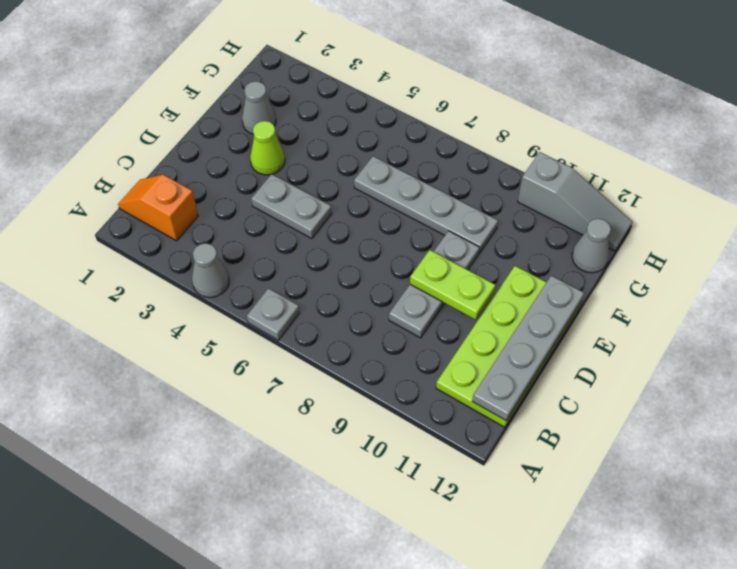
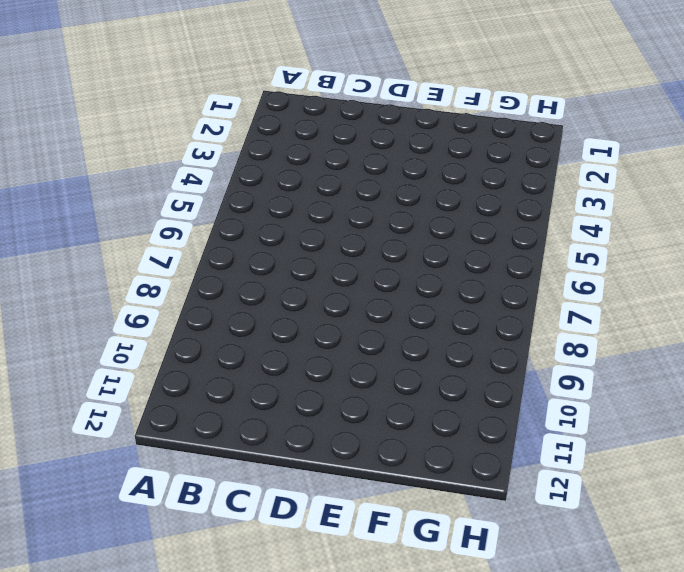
none -> grey cone A4 level 1
none -> grey plate A6 level 1
none -> orange slope B1:B2 level 1 top 2

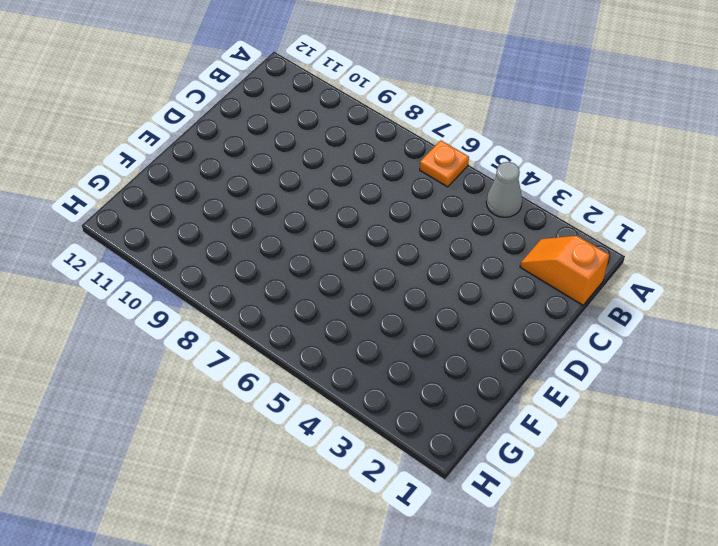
orange plate A6 level 1 -> grey plate A6 level 1
orange slope B1:B2 level 1 top 1 -> orange slope B1:B2 level 1 top 2
none -> lime plate B11:E12 level 1
none -> grey plate C9:E9 level 1
none -> grey plate D4:D5 level 1

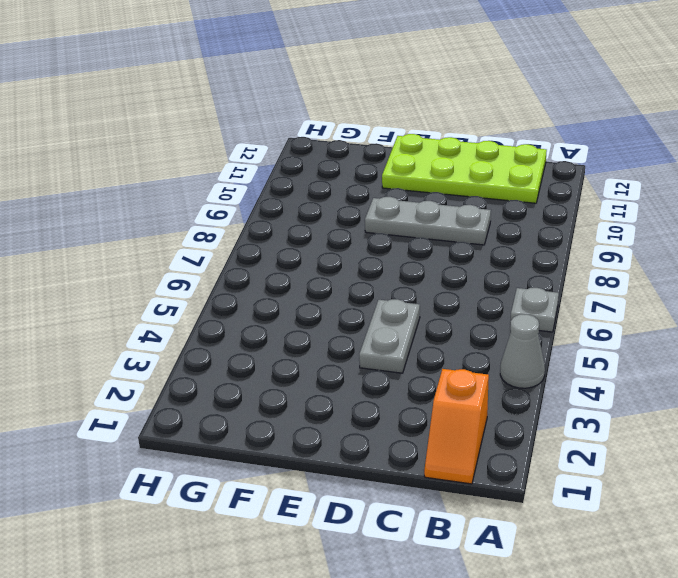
none -> lime cone E3 level 1
none -> grey cone F2 level 1
none -> grey plate F6:F9 level 1

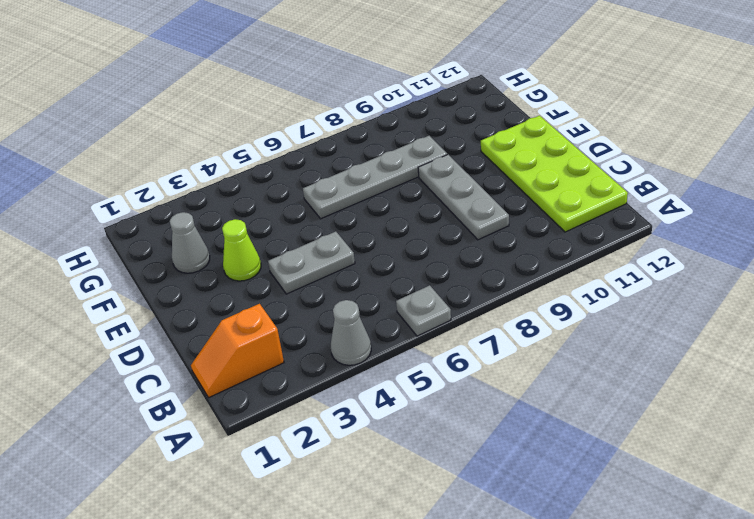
none -> grey cone G12 level 1
none -> grey slope H10:H12 level 1 top 10
none -> grey plate B12:E12 level 2

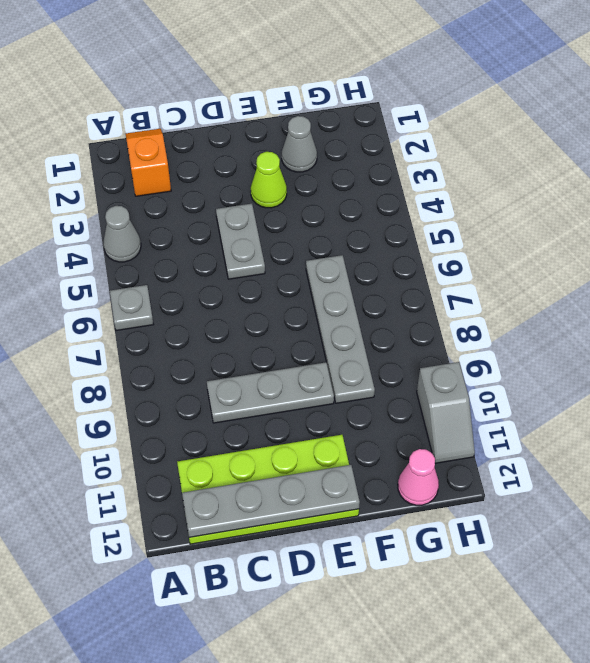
pink cone G12 level 1 -> grey cone G12 level 1
grey slope H10:H11 level 1 top 10 -> grey slope H10:H12 level 1 top 10
none -> lime plate D9:D10 level 2

